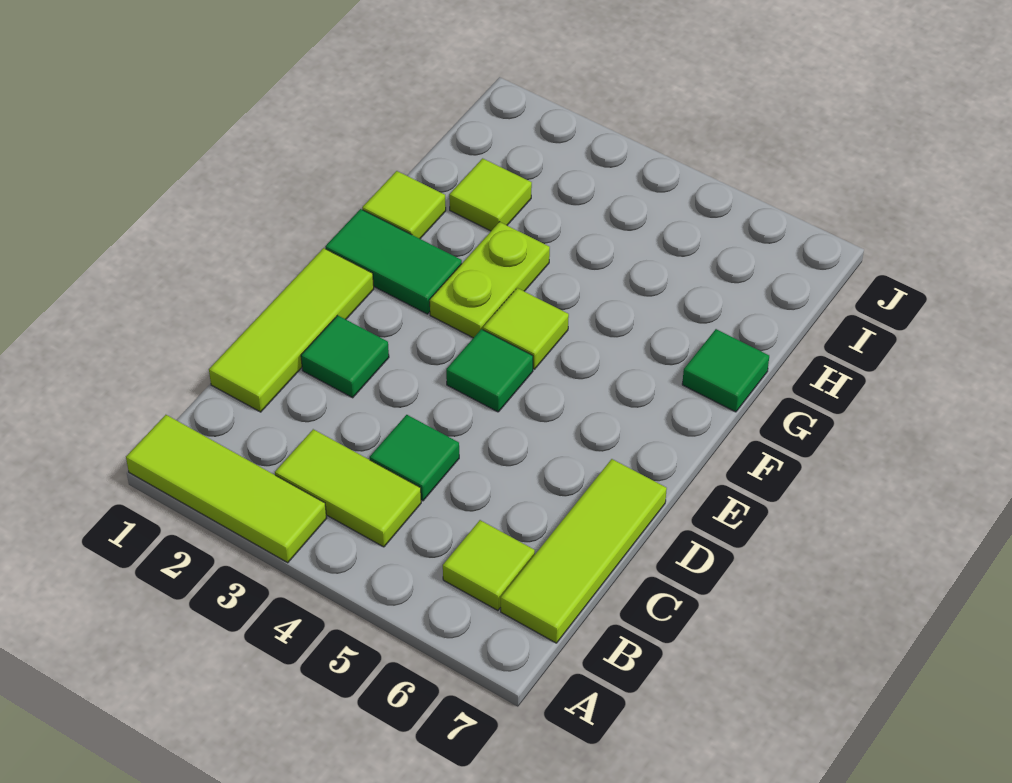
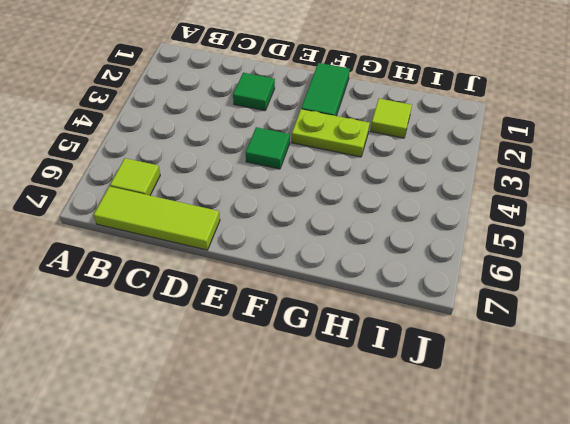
none -> lime tile A1:A3 level 1
none -> lime tile B3:B4 level 1
none -> lime tile C1:E1 level 1

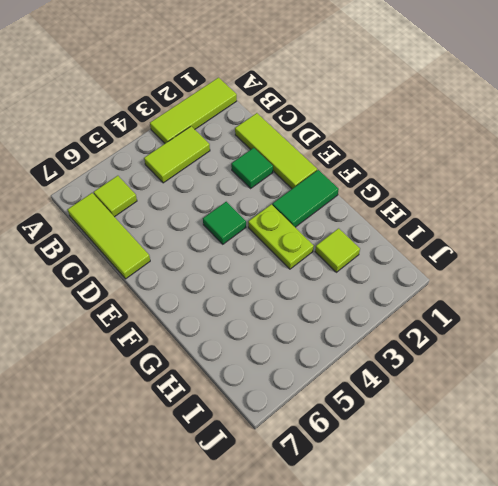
none -> green tile C4 level 1
none -> lime tile F4 level 1
none -> lime tile G1 level 1

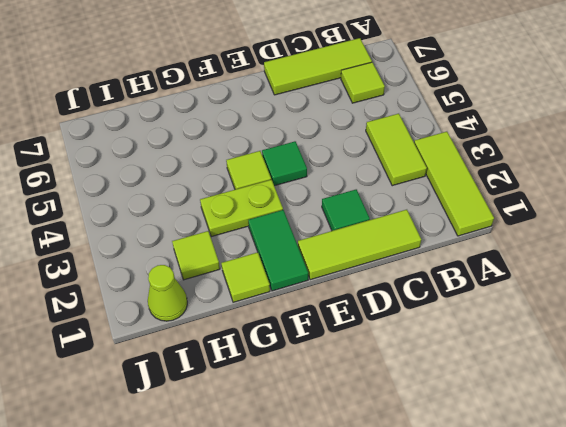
lime cone I1 level 1 -> none
none -> green tile C4 level 1
none -> green tile G7 level 1

